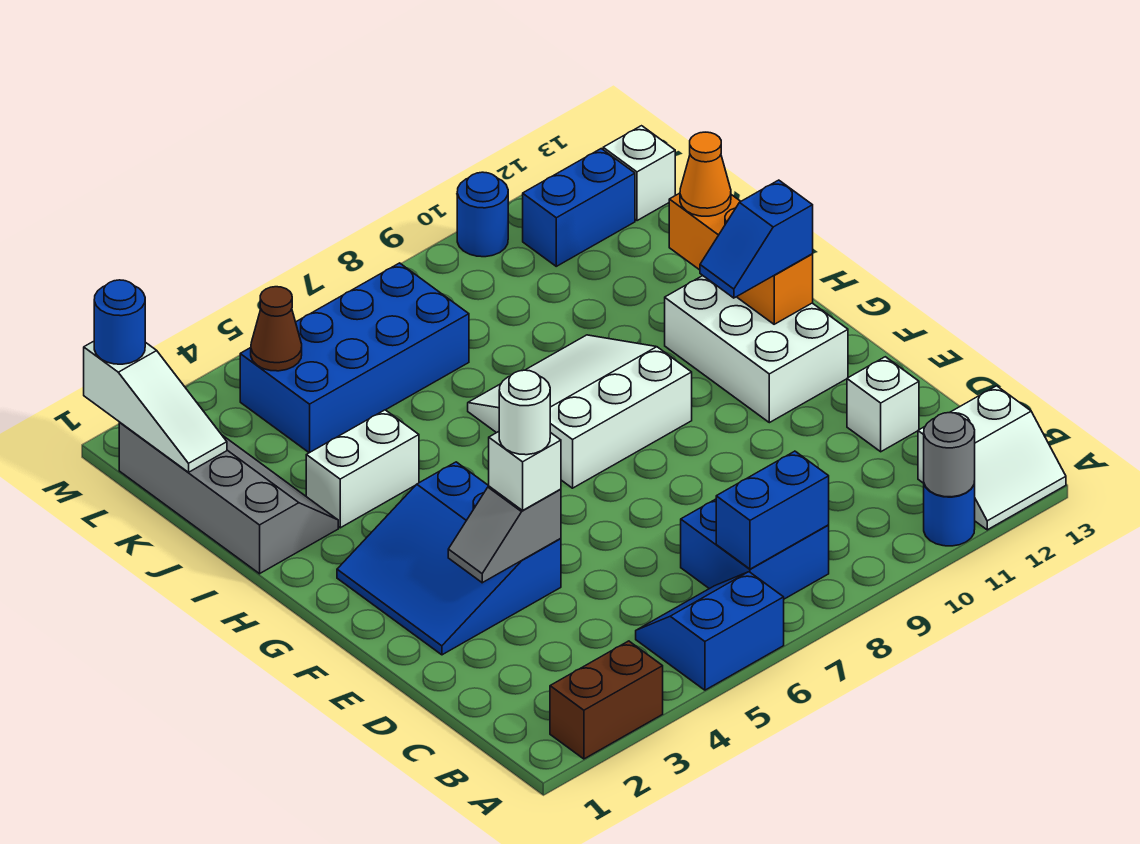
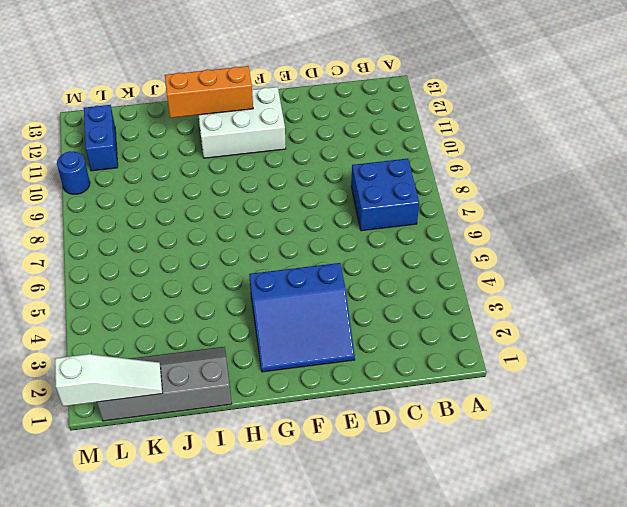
none -> brown brick A2:A3 level 1
none -> blue slope A5:B6 level 1 top A
none -> blue round brick A11 level 1

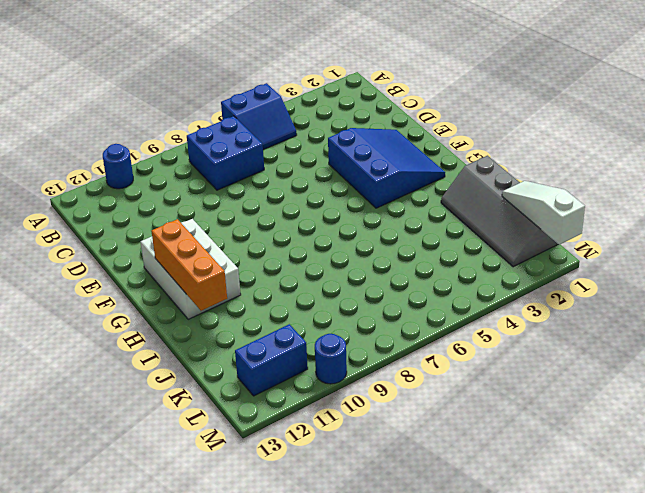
none -> brown brick A2:A3 level 1
none -> white slope A12:B13 level 1 top B
none -> white brick D12 level 1

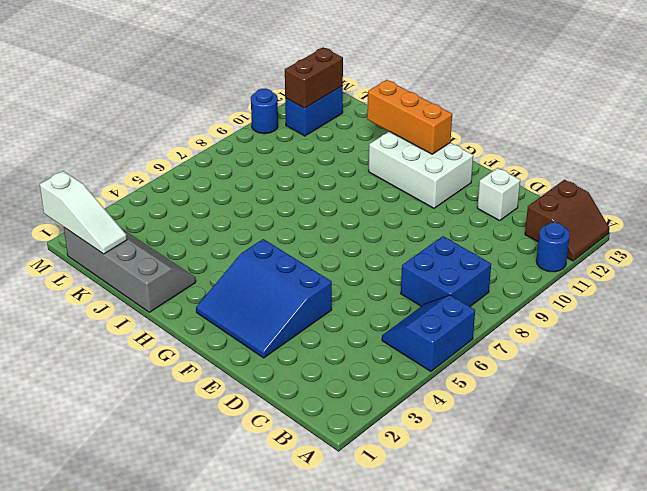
brown slope A12:B13 level 1 top B -> white slope A12:B13 level 1 top B
brown brick L11:L12 level 2 -> brown brick A2:A3 level 1
none -> white slope G7:I9 level 1 top G
none -> white brick I3:I4 level 1
none -> blue brick K4:L7 level 1

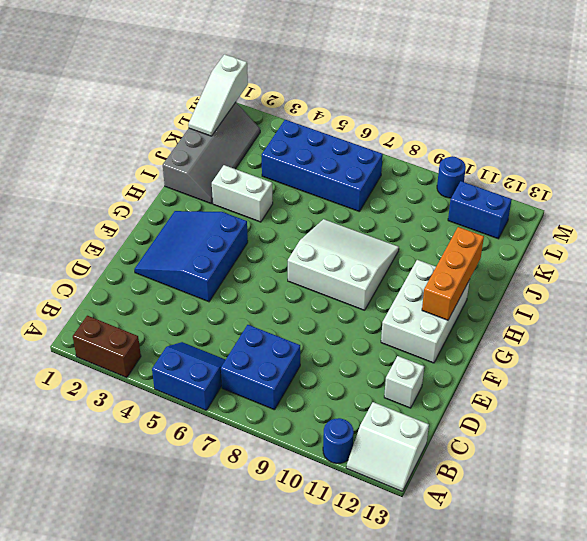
none -> white brick L13 level 1
none -> grey round brick A11 level 2
none -> blue brick B7:B8 level 2

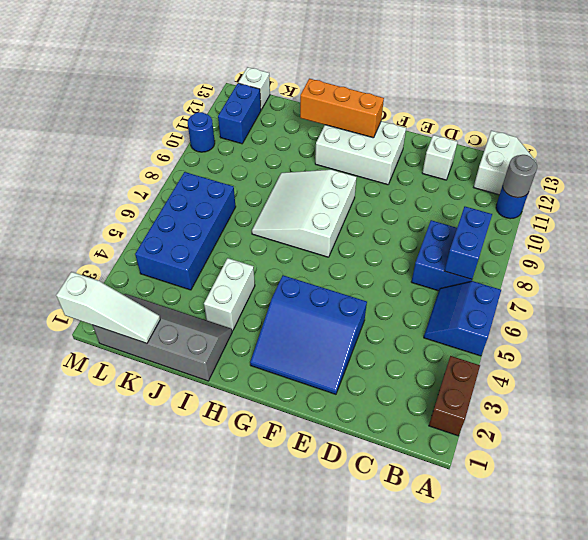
none -> grey slope E3:E4 level 2 top 4
none -> brown cone L4 level 2
none -> white brick E4 level 3

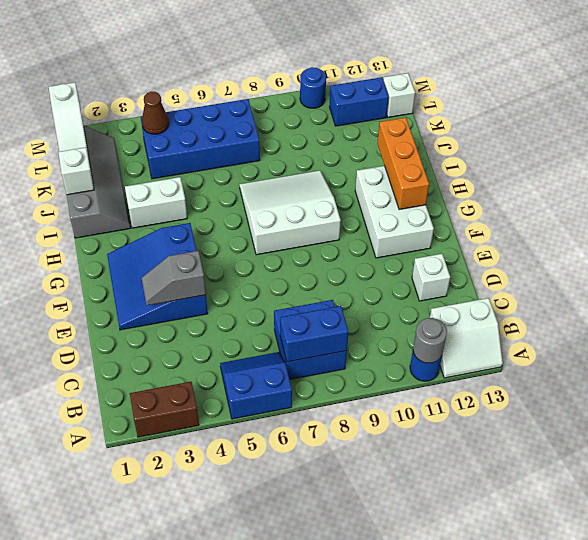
white brick J1 level 2 -> white brick E4 level 3
none -> blue slope G11:G12 level 3 top 12
none -> orange cone I12 level 3
none -> blue round brick M1 level 3

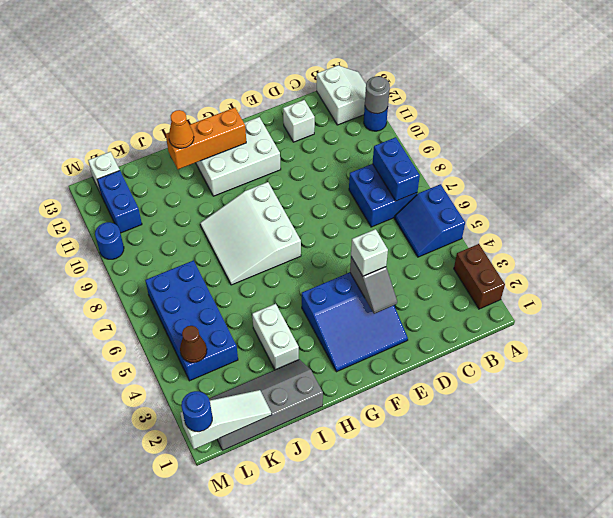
none -> blue slope G11:G12 level 3 top 12
none -> white round brick E4 level 4

